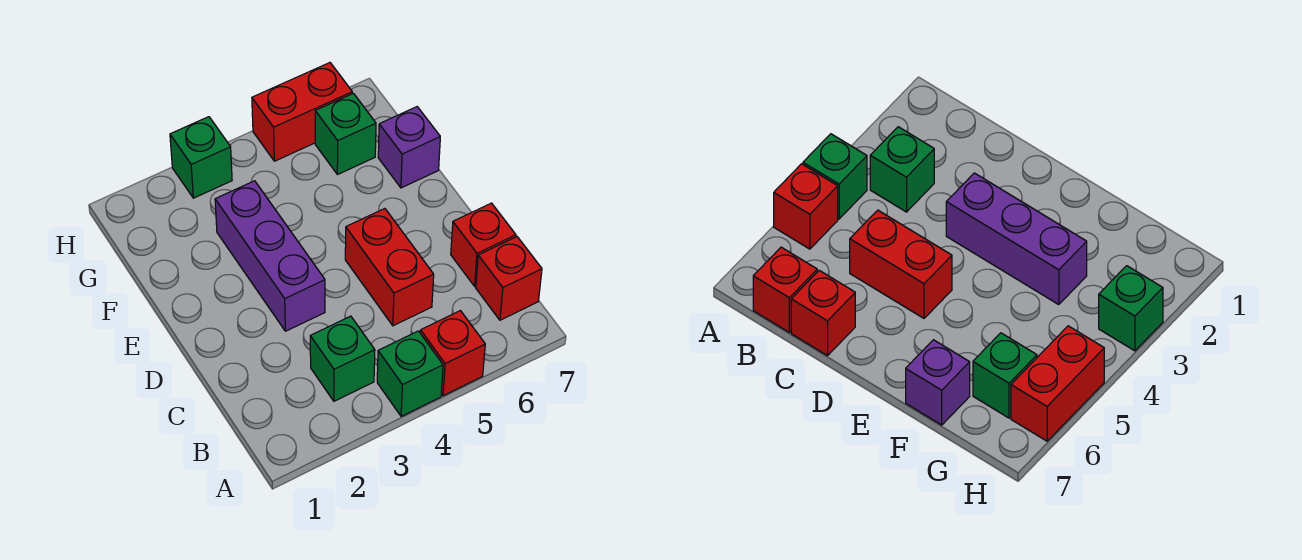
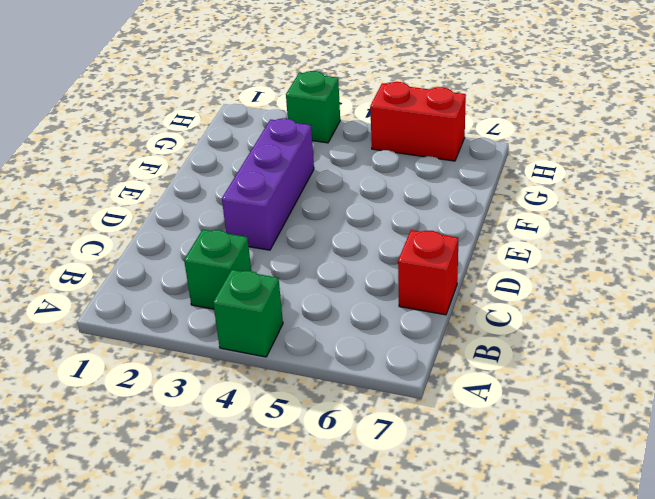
none -> red brick A5 level 1
none -> red brick B7 level 1

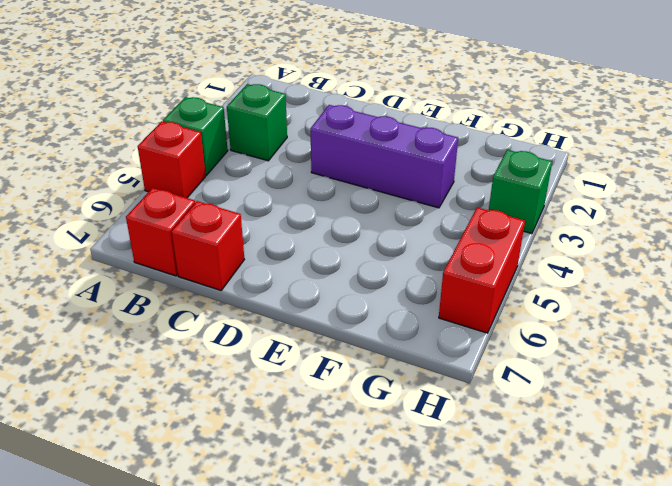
none -> red brick C5:D5 level 1
none -> purple brick F7 level 1

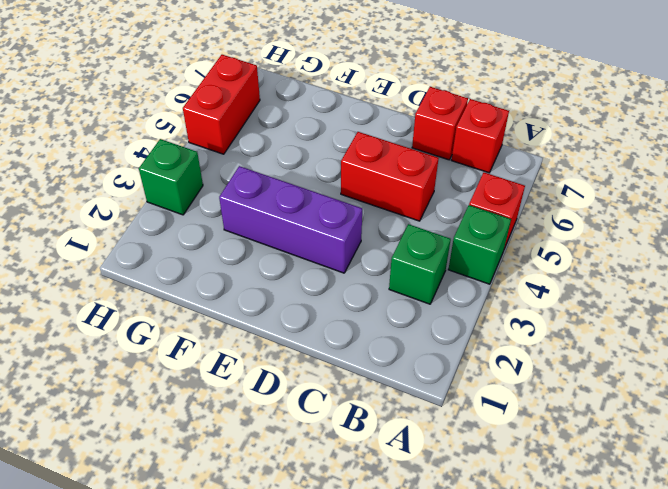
none -> purple brick F7 level 1
none -> green brick G6 level 1

